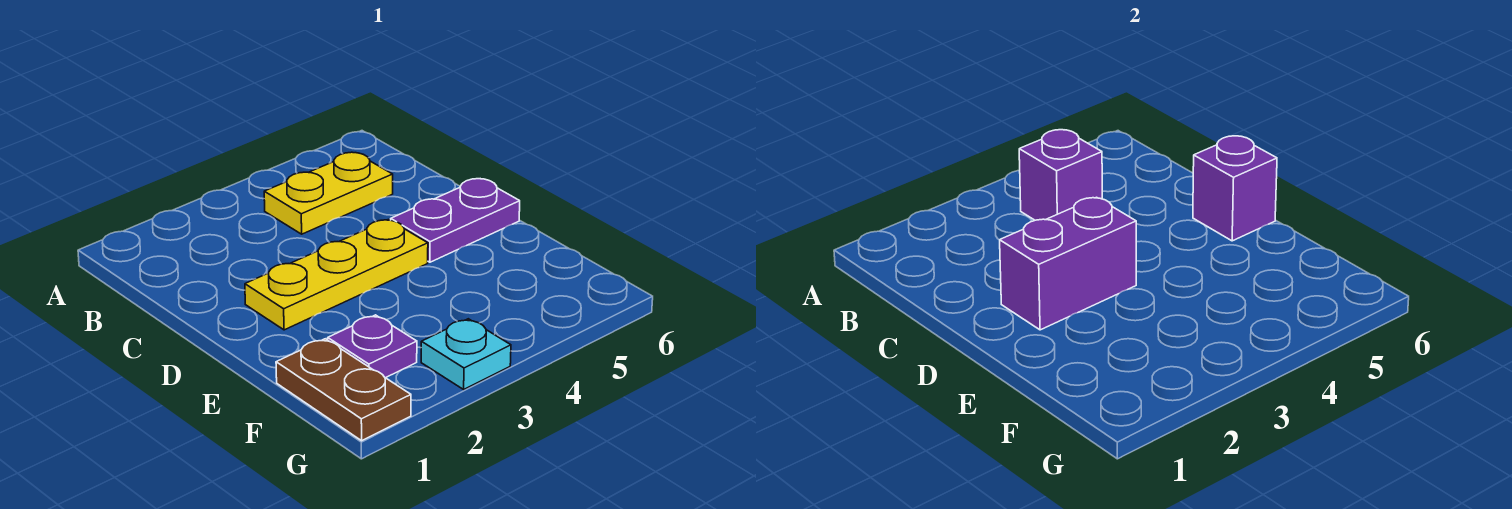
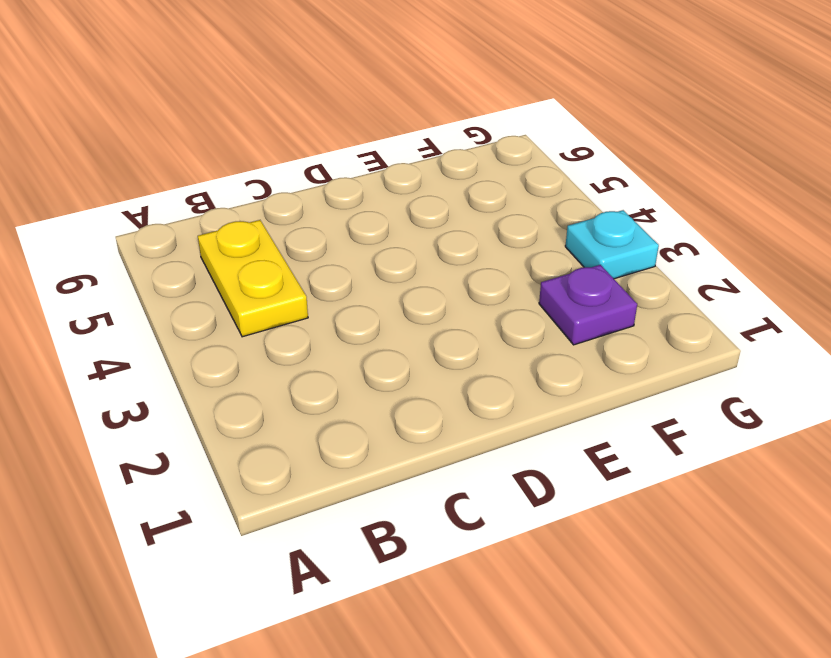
none -> yellow plate D2:D4 level 1
none -> purple plate D5:D6 level 1

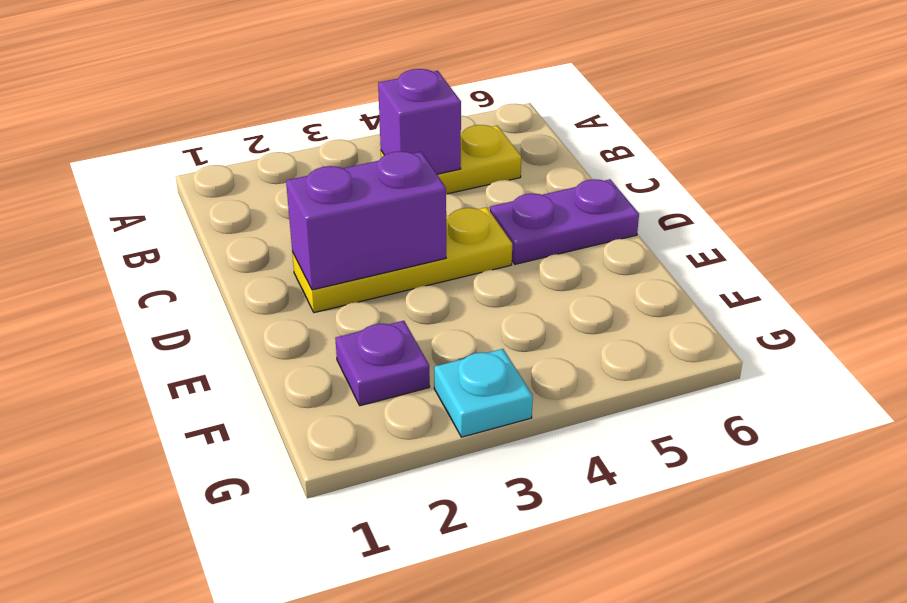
none -> brown plate F1:G1 level 1
none -> purple brick D6 level 2

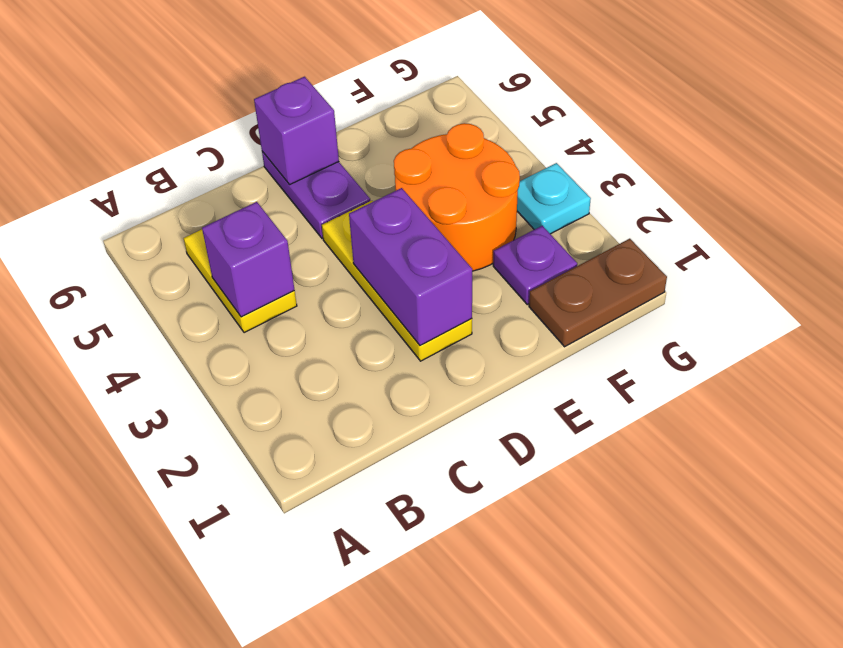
orange round brick E3:F4 level 1 -> none

